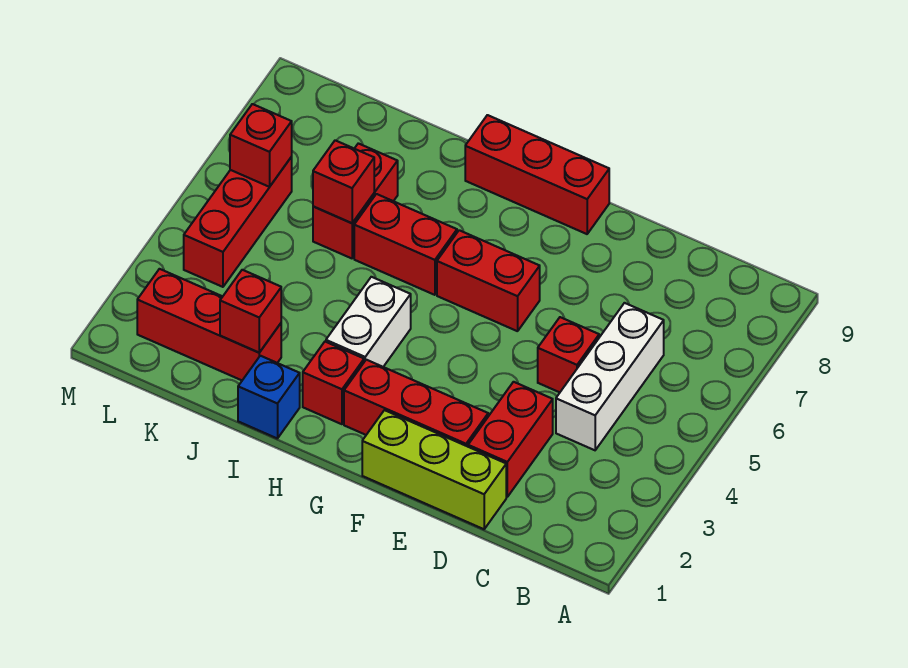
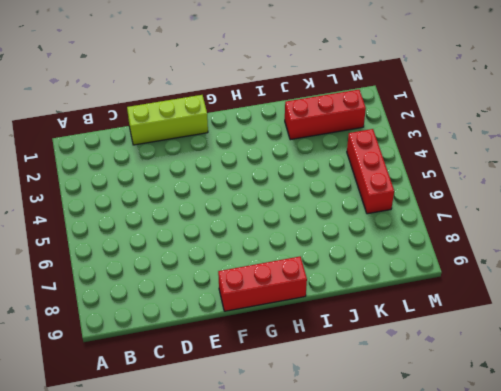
none -> white brick C4:C6 level 1
none -> red brick D2:D3 level 1
none -> red brick D5 level 1

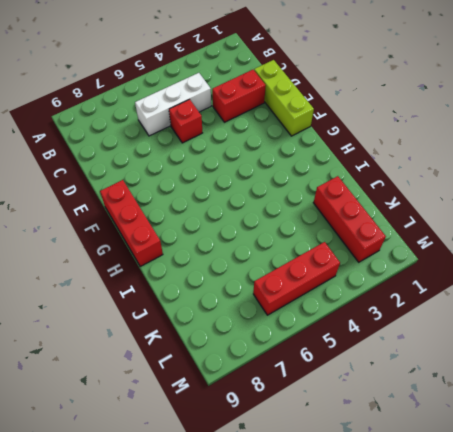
none -> red brick E2:G2 level 1
none -> red brick F6:G6 level 1
none -> red brick H2 level 1

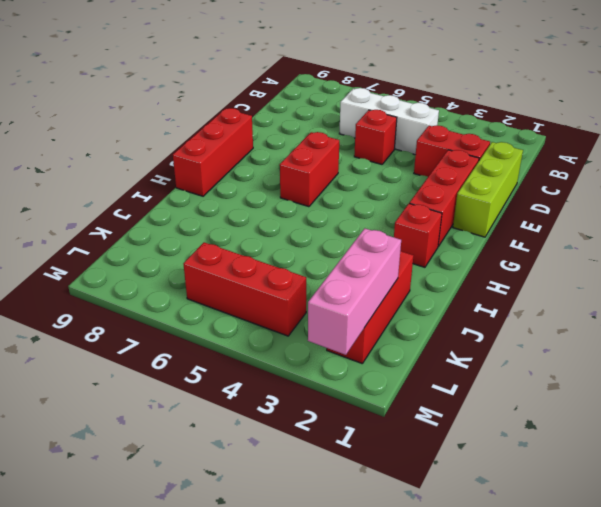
pink brick K2:M2 level 2 -> none
none -> white brick H3:H4 level 1
none -> red brick H6:I6 level 1
none -> blue brick I1 level 1

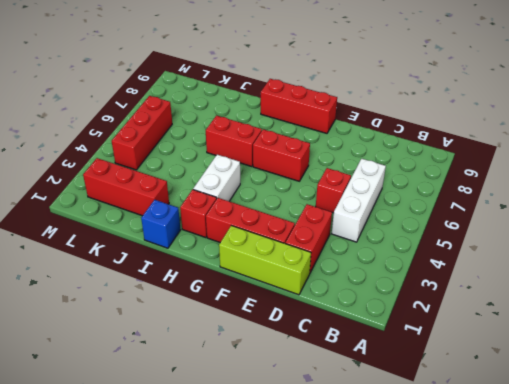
none -> red brick J6:J7 level 1
none -> red brick J2 level 2
none -> red brick J6 level 2

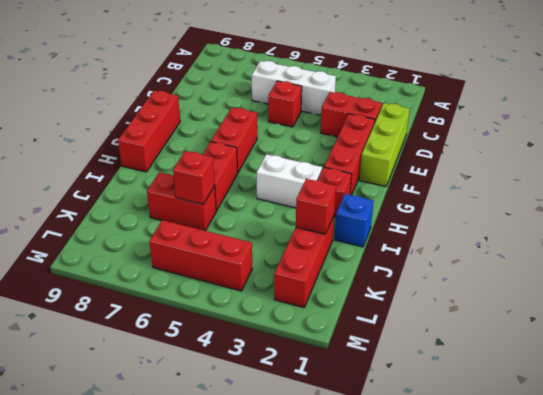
none -> red brick L6 level 2

